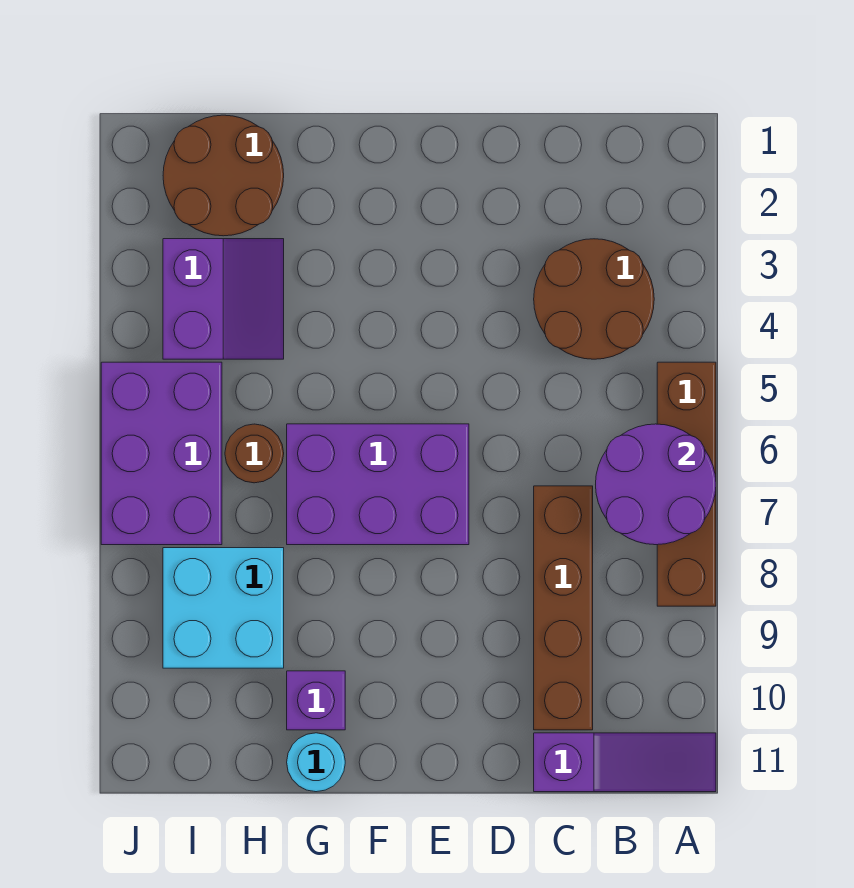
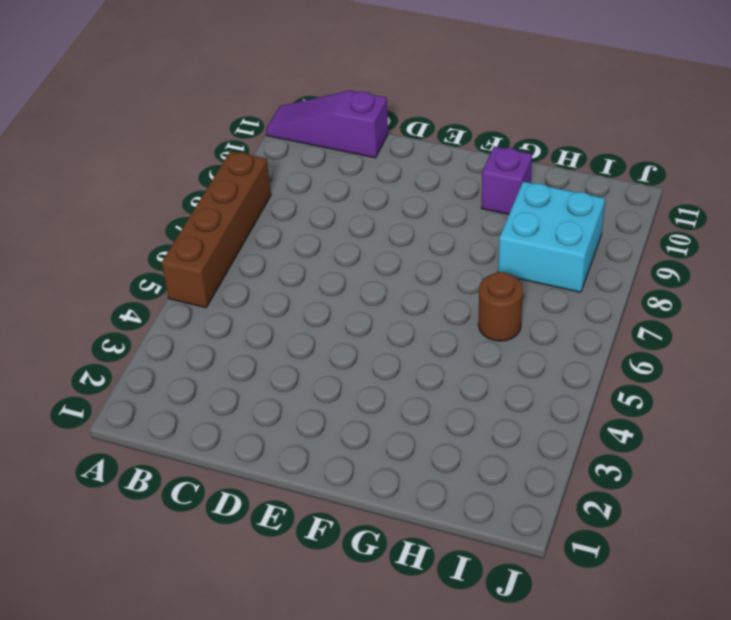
none -> brown round brick B3:C4 level 1
none -> brown brick C7:C10 level 1
none -> purple brick E6:G7 level 1

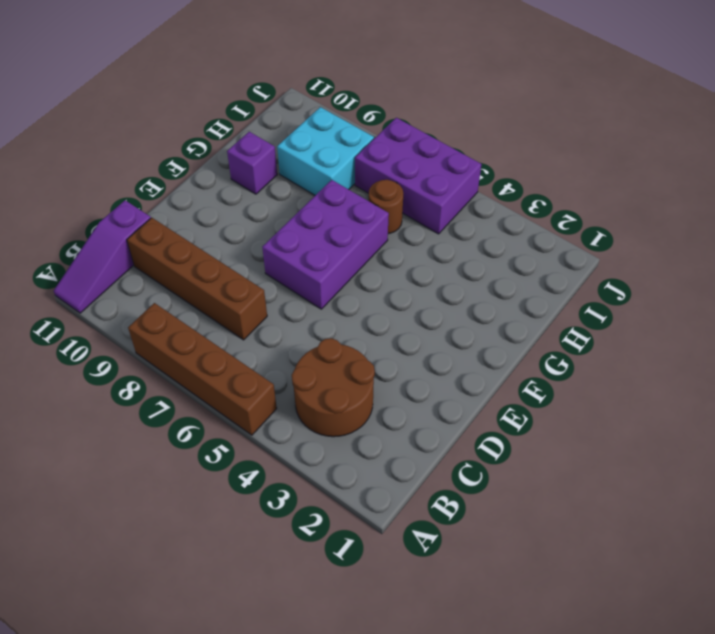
none -> cyan round brick G11 level 1
none -> brown round brick H1:I2 level 1
none -> purple slope H3:I4 level 1 top I

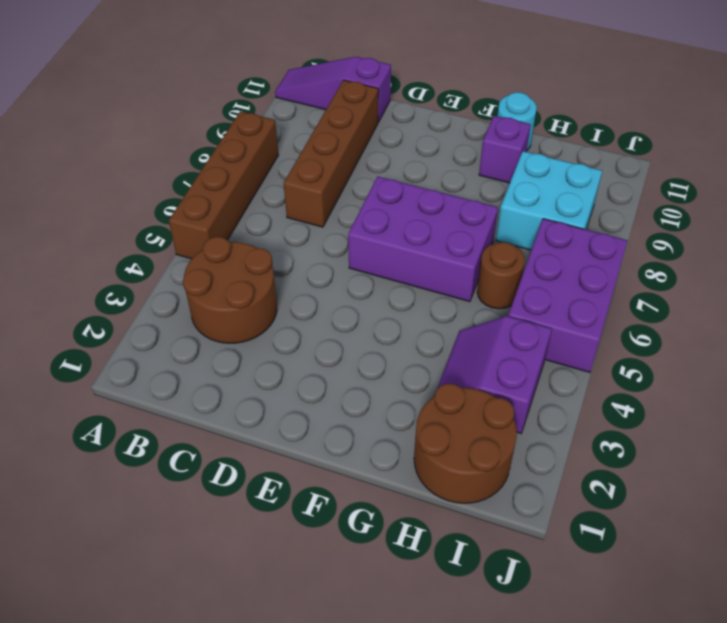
none -> purple round brick A6:B7 level 2

